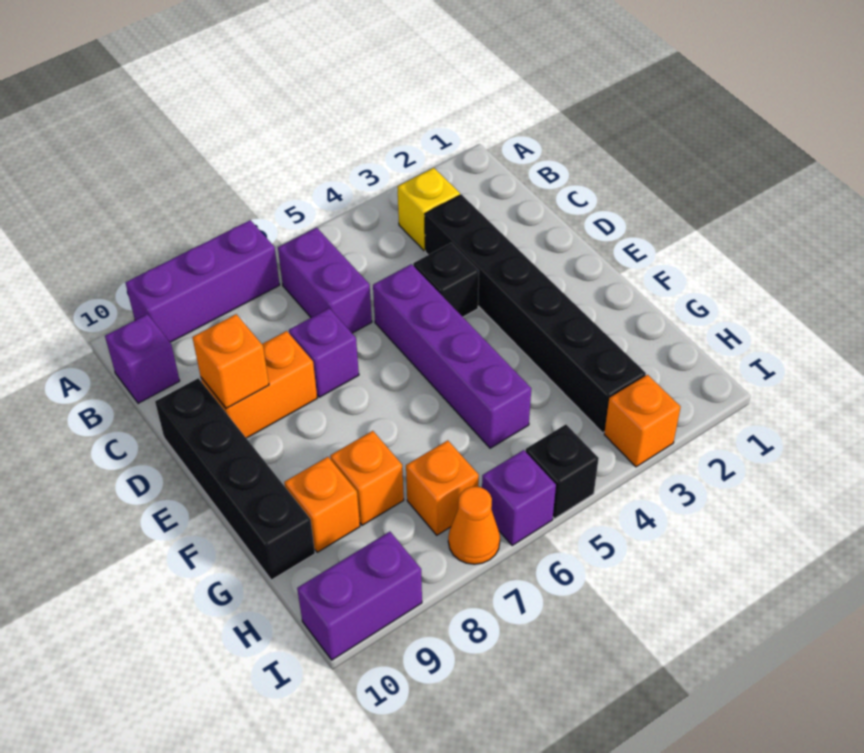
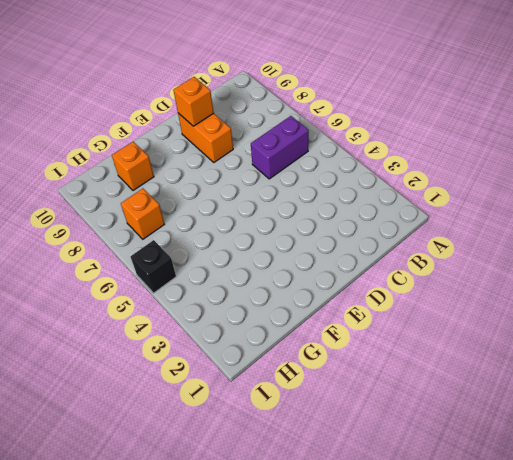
none -> purple brick A7:A9 level 1
none -> yellow brick B3 level 1
none -> purple brick B10 level 1

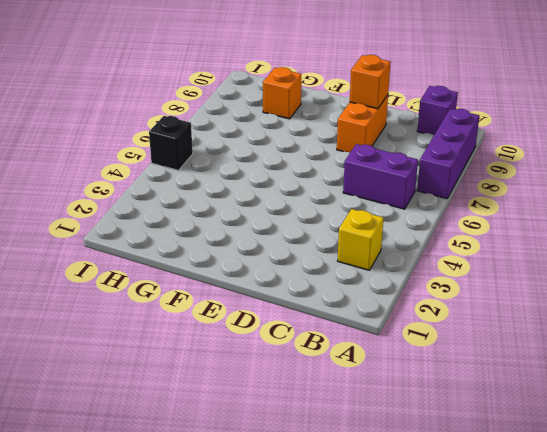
none -> black brick C3:H3 level 1
none -> black brick D4 level 1
none -> purple brick D5:G5 level 1

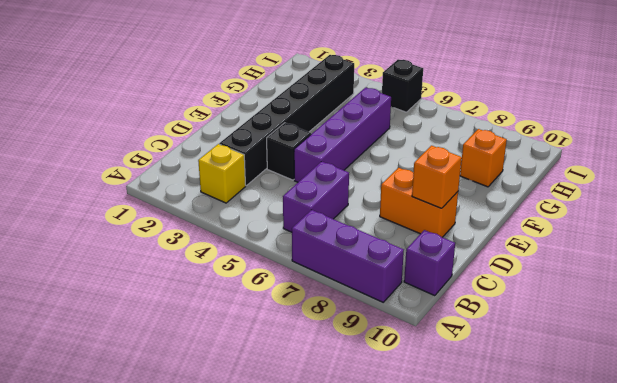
none -> purple brick D7 level 1
none -> black brick D10:G10 level 1
none -> orange brick G8 level 1

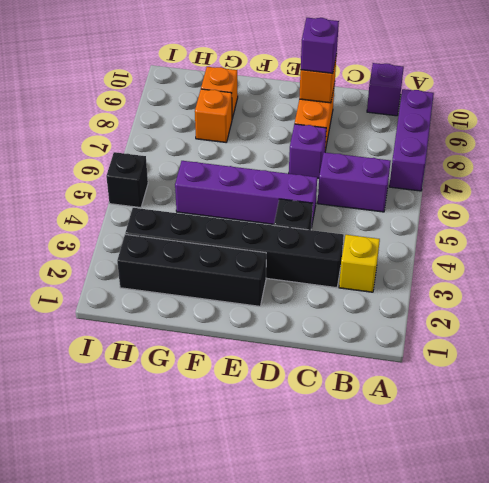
purple brick D9 level 3 -> purple brick I6 level 1
black brick E2:H2 level 1 -> black brick D10:G10 level 1
none -> orange brick H7 level 1
none -> orange brick I3 level 1
none -> orange cone I7 level 1

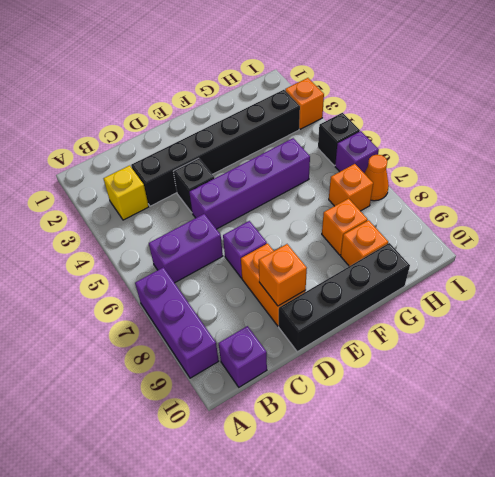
none -> purple brick I9:I10 level 1

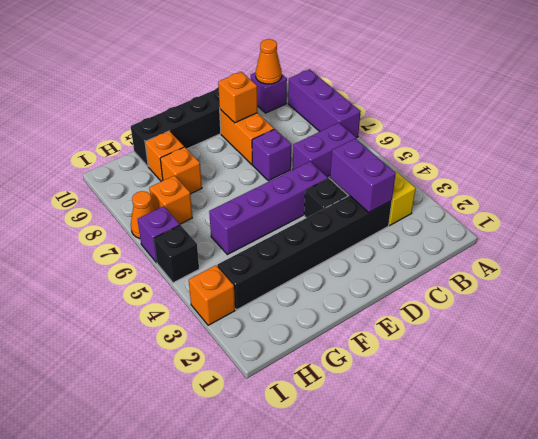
orange cone B10 level 2 -> none
purple brick C3:C4 level 2 -> purple brick I9:I10 level 1

